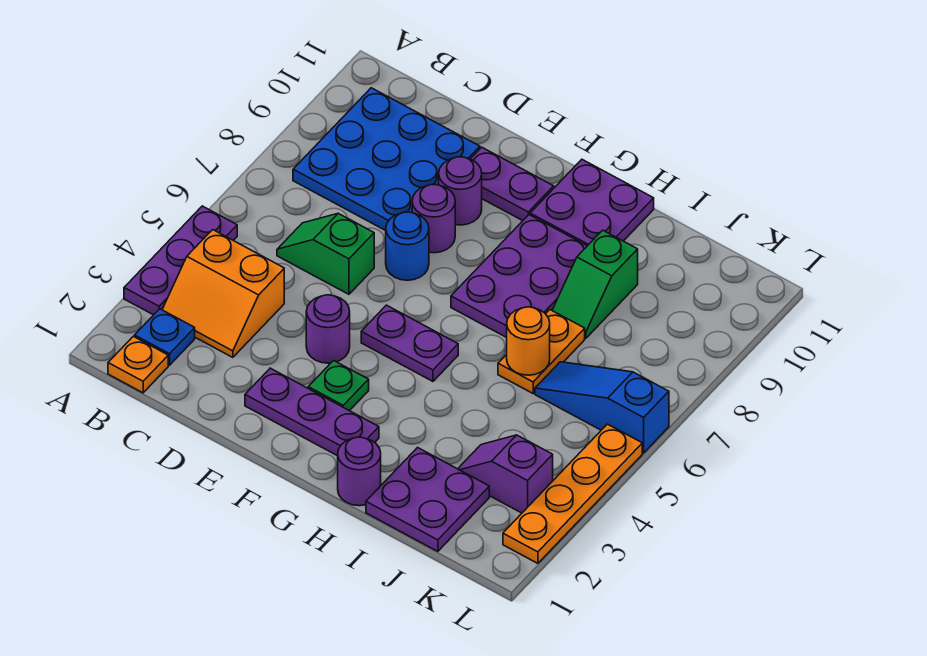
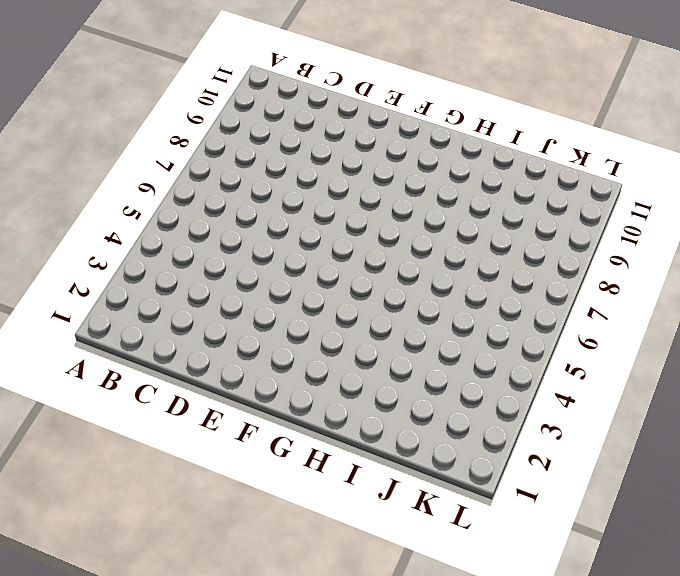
none -> purple plate A3:A5 level 1
none -> orange plate B1 level 1
none -> blue plate B2 level 1

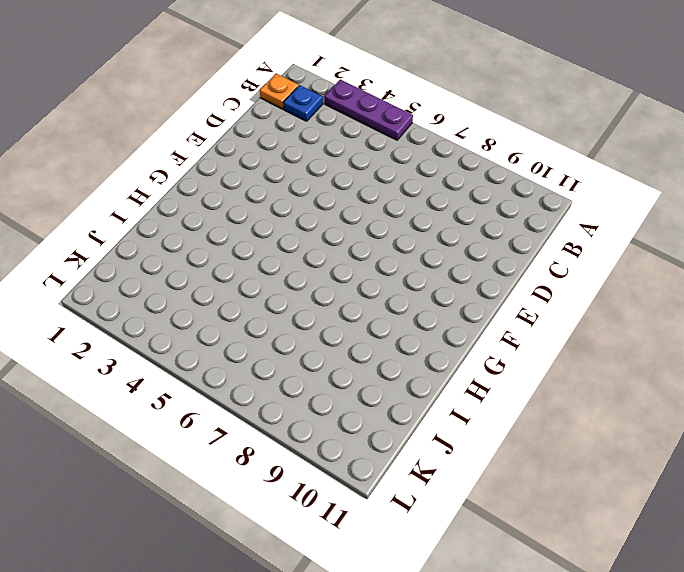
none -> orange slope B3:C4 level 1 top 4
none -> blue plate B8:D10 level 1
none -> green slope C6:D6 level 1 top D

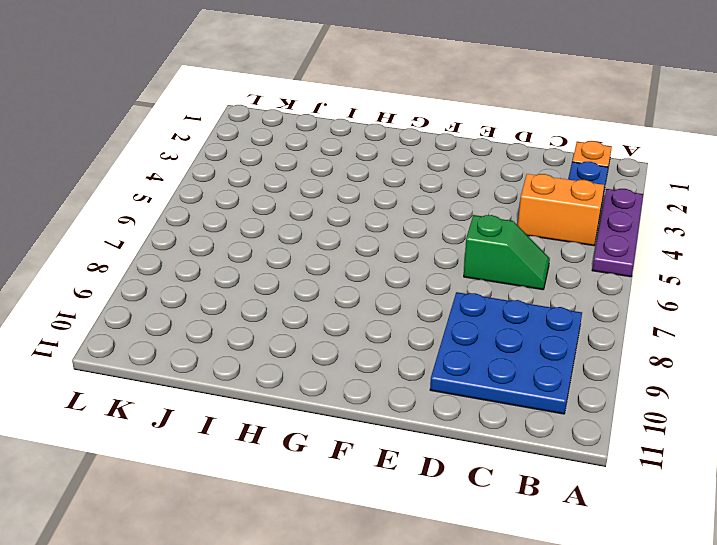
none -> purple plate E2:G2 level 1
none -> purple round brick E4 level 1
none -> blue round brick E7 level 1

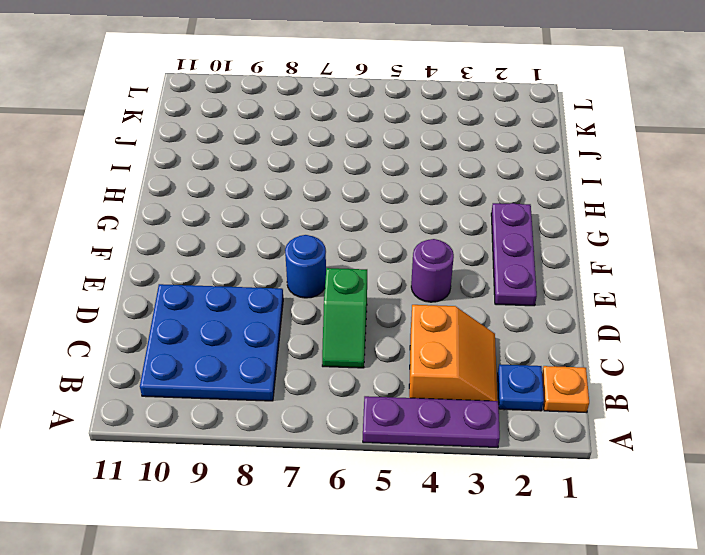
none -> purple round brick E8 level 1
none -> purple round brick E9 level 1
none -> purple plate E10:F10 level 1

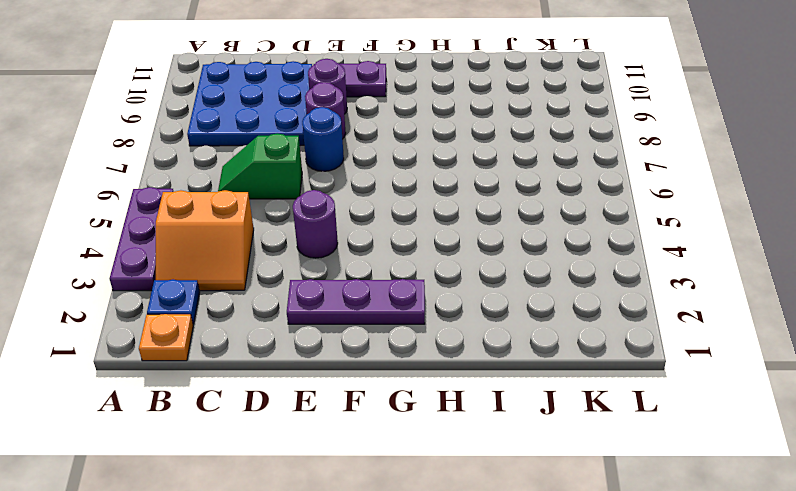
none -> green plate F3 level 1
none -> purple plate F5:G5 level 1
none -> purple plate G7:H9 level 1

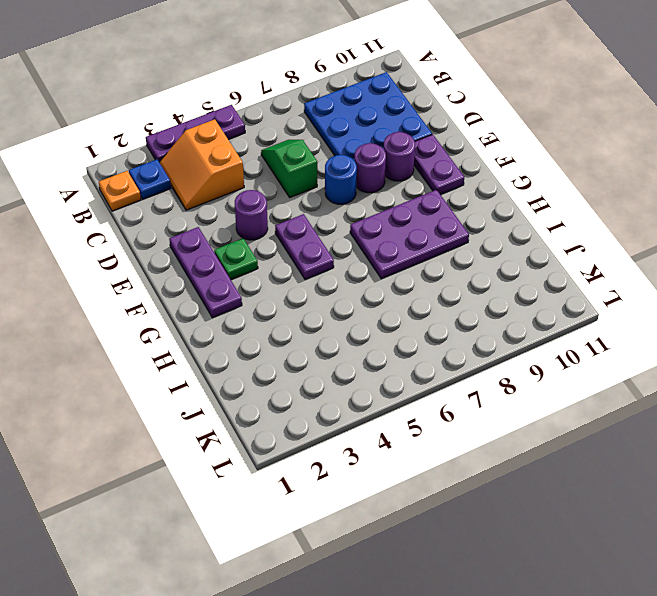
none -> purple plate G10:H11 level 1
none -> purple round brick H1 level 1
none -> purple plate I1:J2 level 1

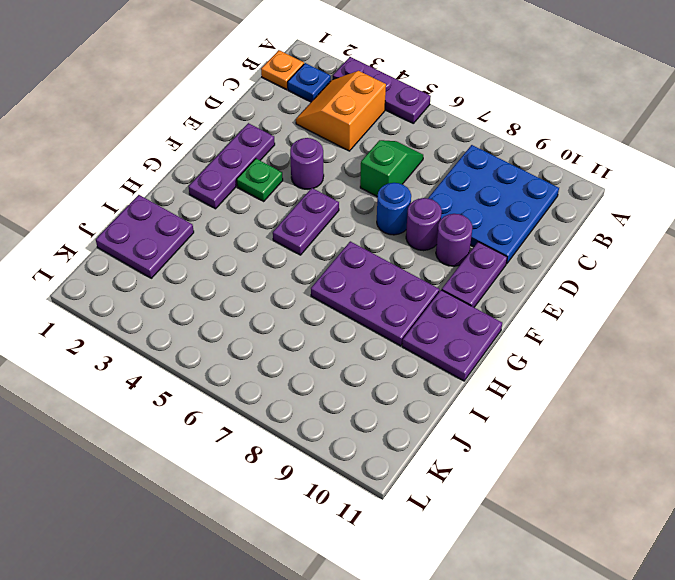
none -> purple round brick H1 level 1
none -> orange plate I6:I7 level 1
none -> green slope I8:I9 level 1 top 9

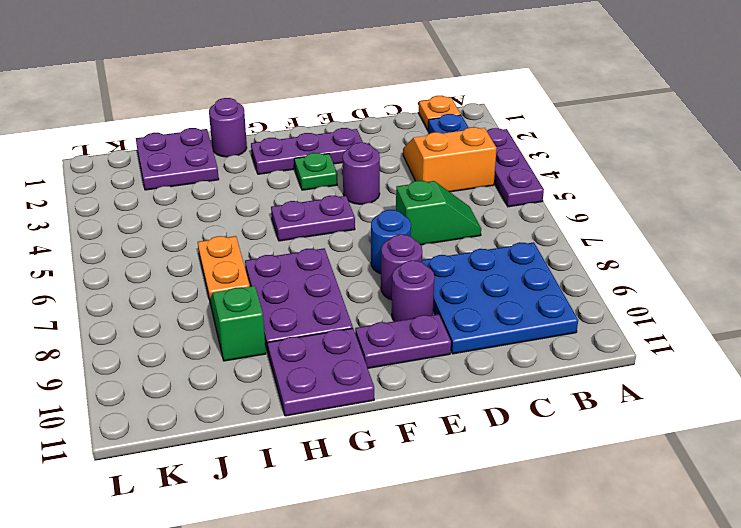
none -> purple slope J3:K3 level 1 top K
none -> blue slope J6:L6 level 1 top L
none -> orange plate L2:L5 level 1

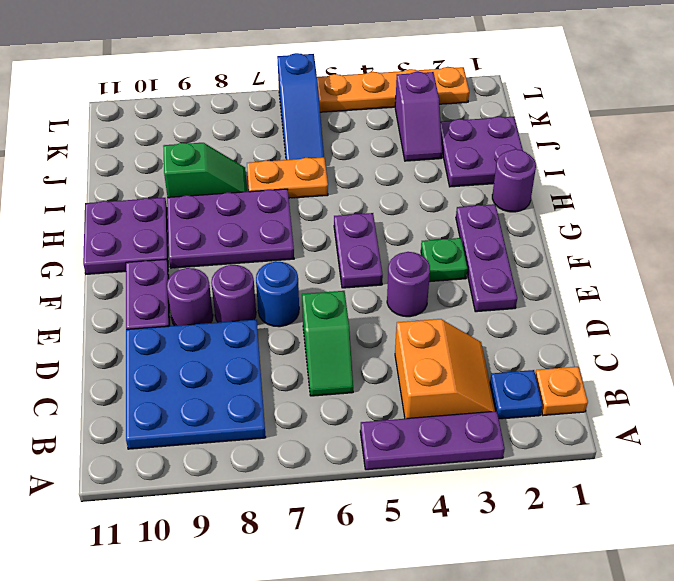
none -> orange round brick I6 level 2

